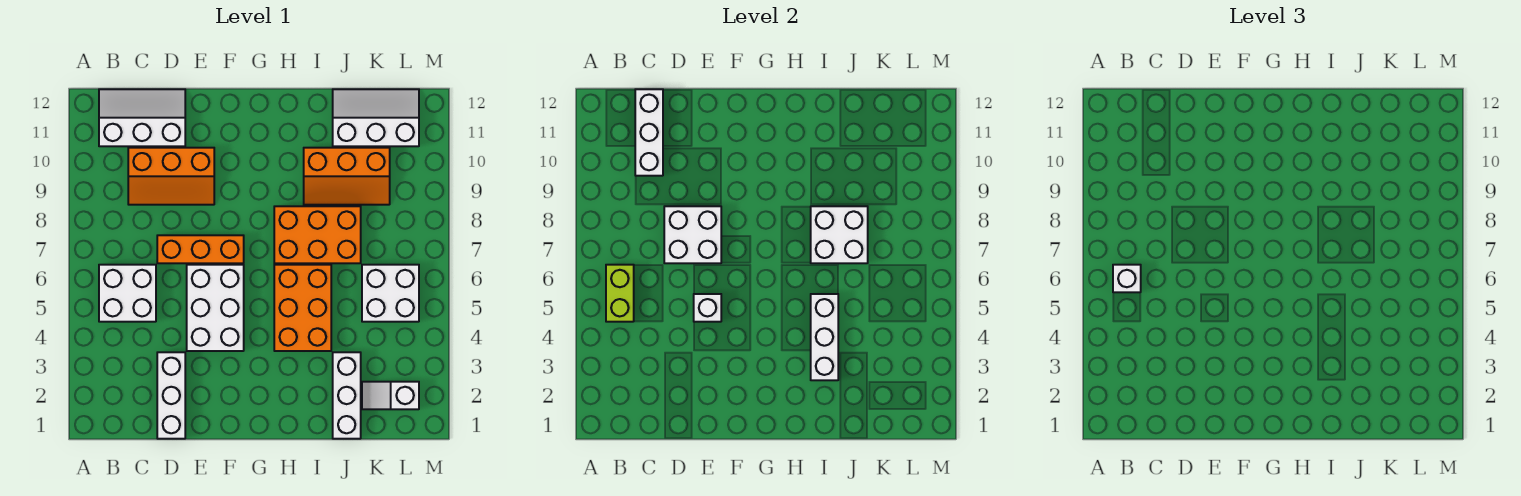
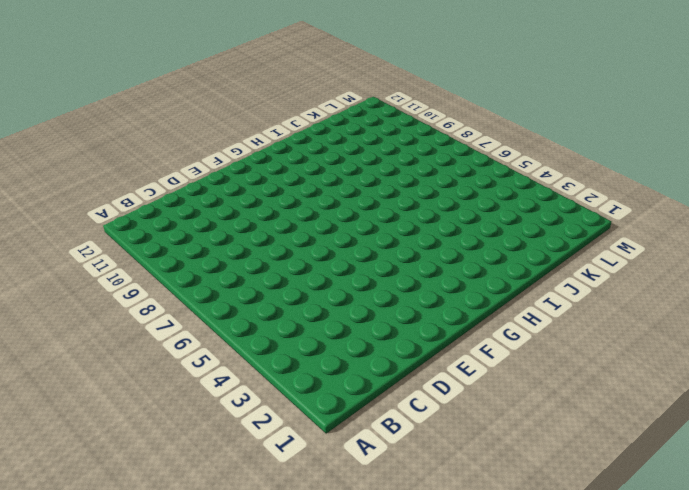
none -> white brick B5:C6 level 1
none -> white slope B11:D12 level 1 top 11
none -> orange slope C9:E10 level 1 top 10

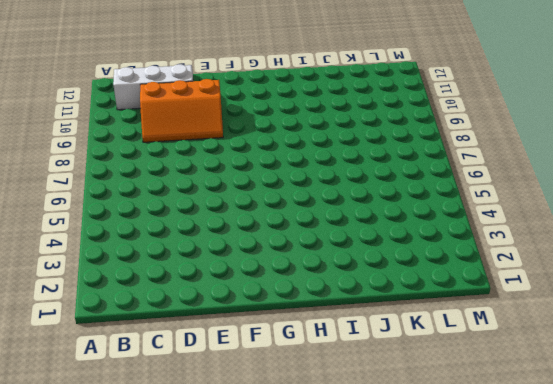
none -> white brick B5:C6 level 1
none -> white brick D1:D3 level 1
none -> orange brick D7:F7 level 1

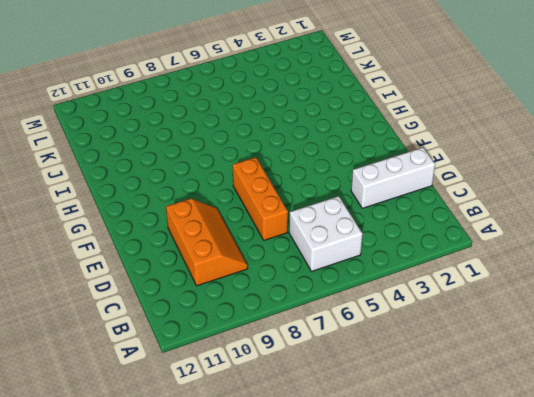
none -> white slope B11:D12 level 1 top 11
none -> white brick E4:F6 level 1
none -> orange brick H4:I6 level 1

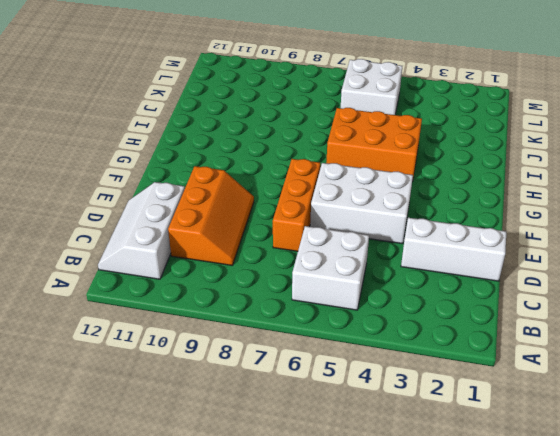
none -> orange brick H7:J8 level 1
none -> orange slope I9:K10 level 1 top 10
none -> white brick J1:J3 level 1

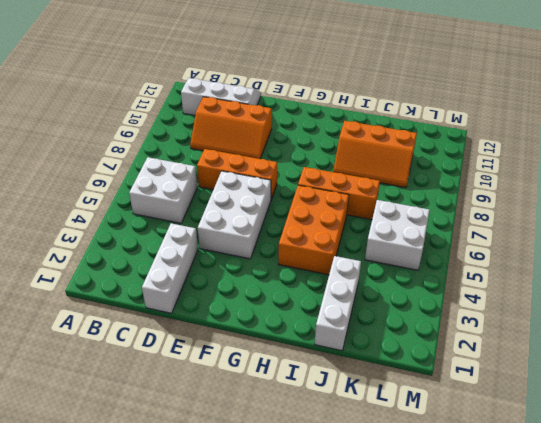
orange brick H7:J7 level 1 -> orange brick H7:J8 level 1
none -> white slope J11:L12 level 1 top 11
none -> white slope K2:L2 level 1 top L
none -> lime brick B5:B6 level 2

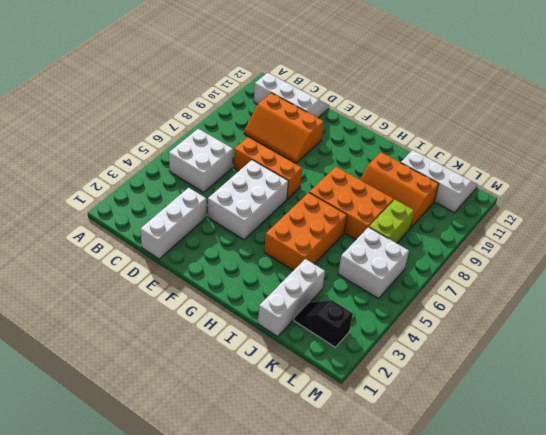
black slope K2:L2 level 1 top L -> white slope K2:L2 level 1 top L
lime brick K7:K8 level 1 -> lime brick B5:B6 level 2
none -> white brick C10:C12 level 2
none -> white brick D7:E8 level 2
none -> white brick E5 level 2

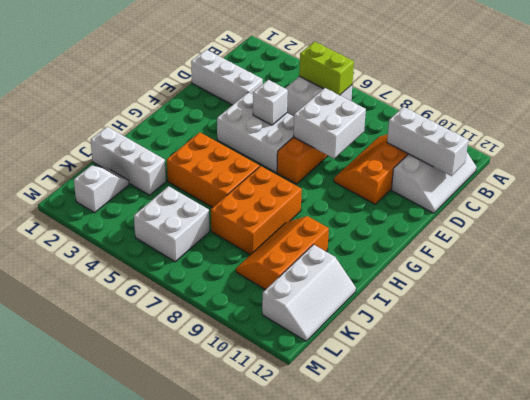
none -> white brick I3:I5 level 2
none -> white brick I7:J8 level 2
none -> white brick B6 level 3

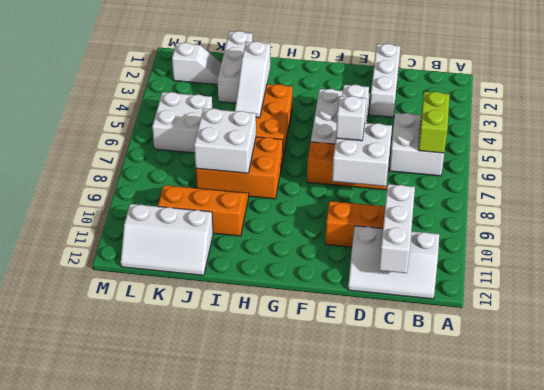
white brick E7 level 3 -> white brick B6 level 3
white slope I3:I5 level 2 top 3 -> white brick I3:I5 level 2

